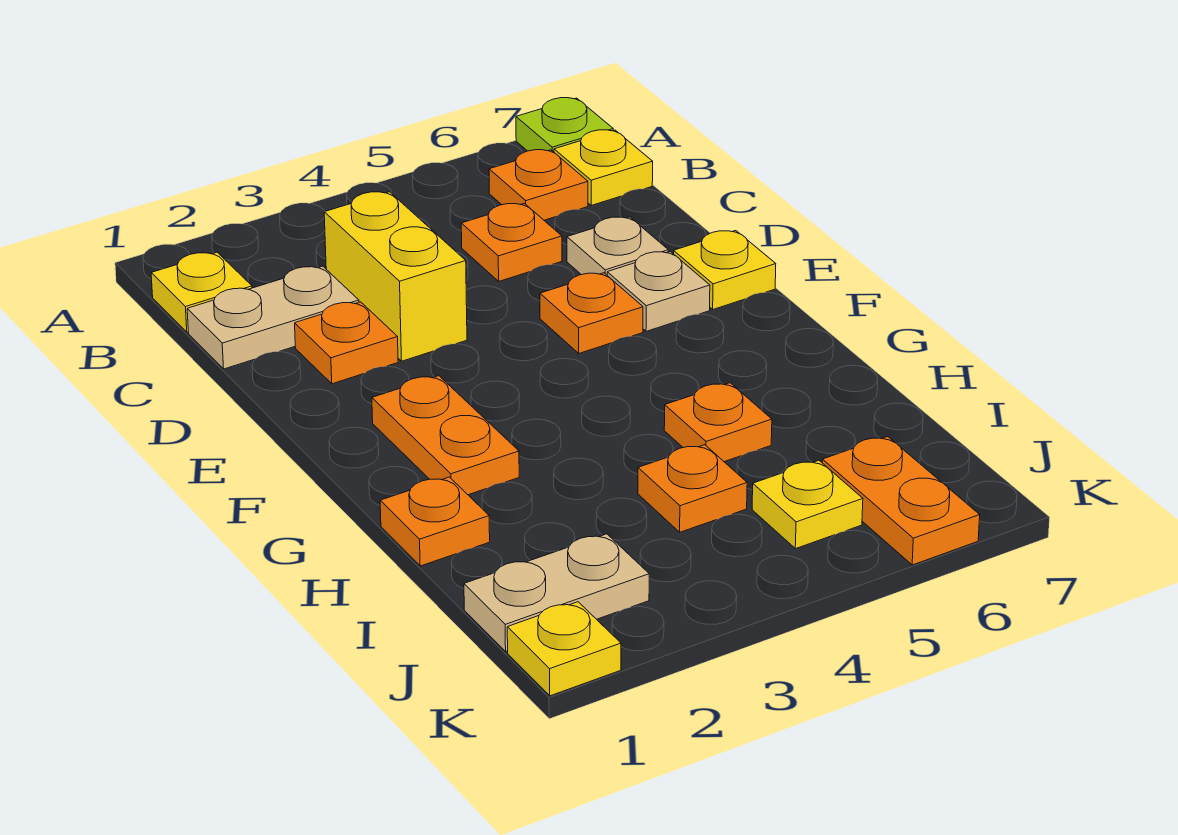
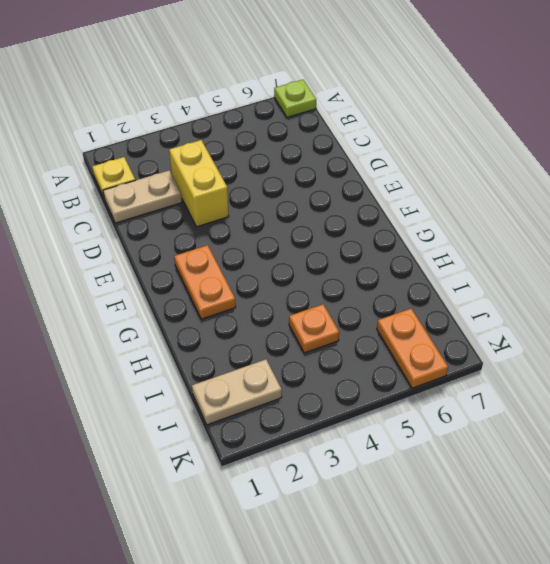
none -> orange plate B6 level 1
none -> yellow plate B7 level 1
none -> orange plate C5 level 1

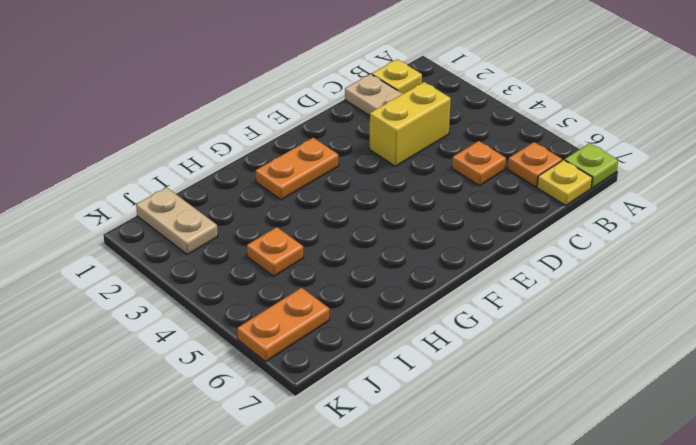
none -> orange plate D2 level 1
none -> tan plate D6 level 1
none -> orange plate E5 level 1

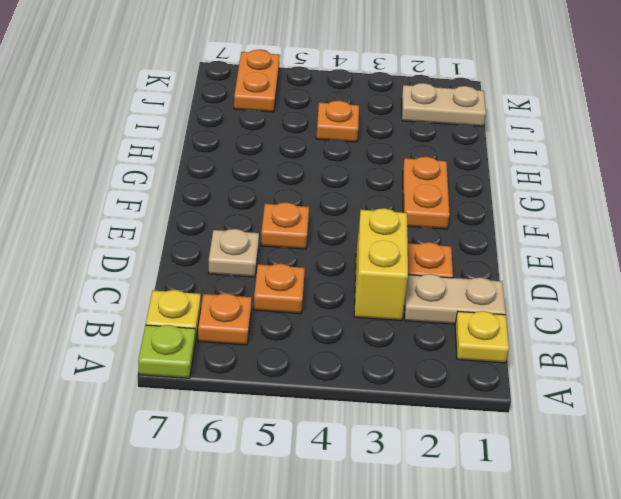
none -> tan plate E6 level 1
none -> yellow plate E7 level 1
none -> orange plate H1 level 1

